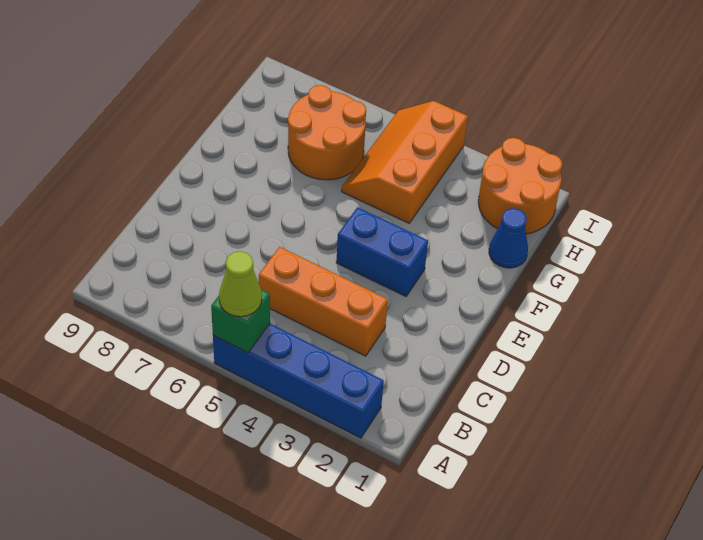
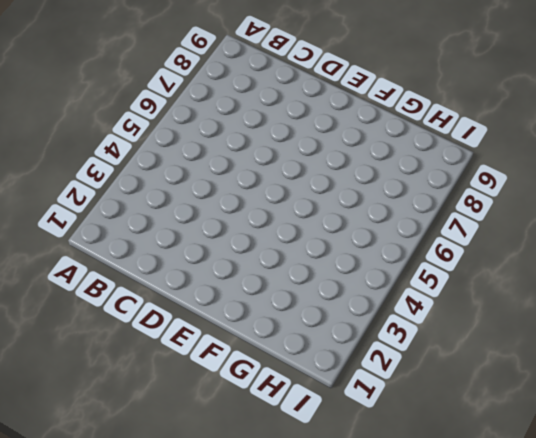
none -> blue brick A2:A5 level 1
none -> orange brick C3:C5 level 1

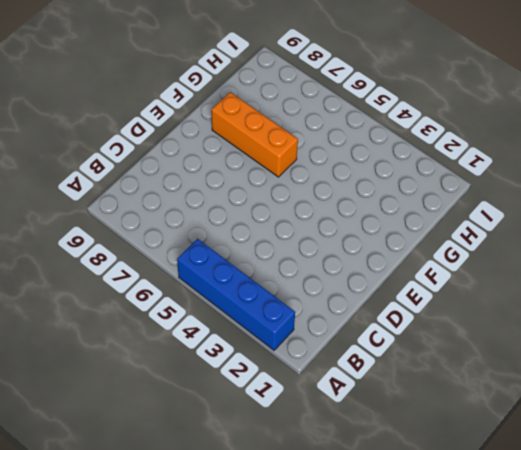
orange brick F6:F8 level 1 -> orange brick C3:C5 level 1
none -> blue brick E3:E4 level 1
none -> blue cone G1 level 1

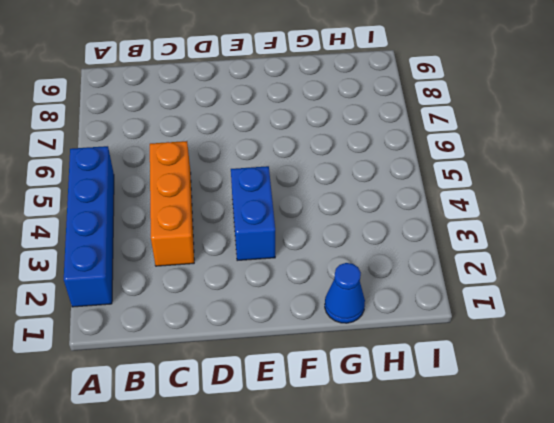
none -> orange slope G4:I5 level 1 top 4
none -> orange round brick G6:H7 level 1

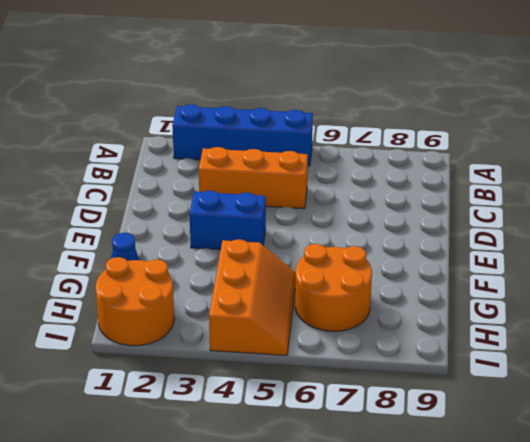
none -> green brick A5 level 2
none -> lime cone A5 level 3

